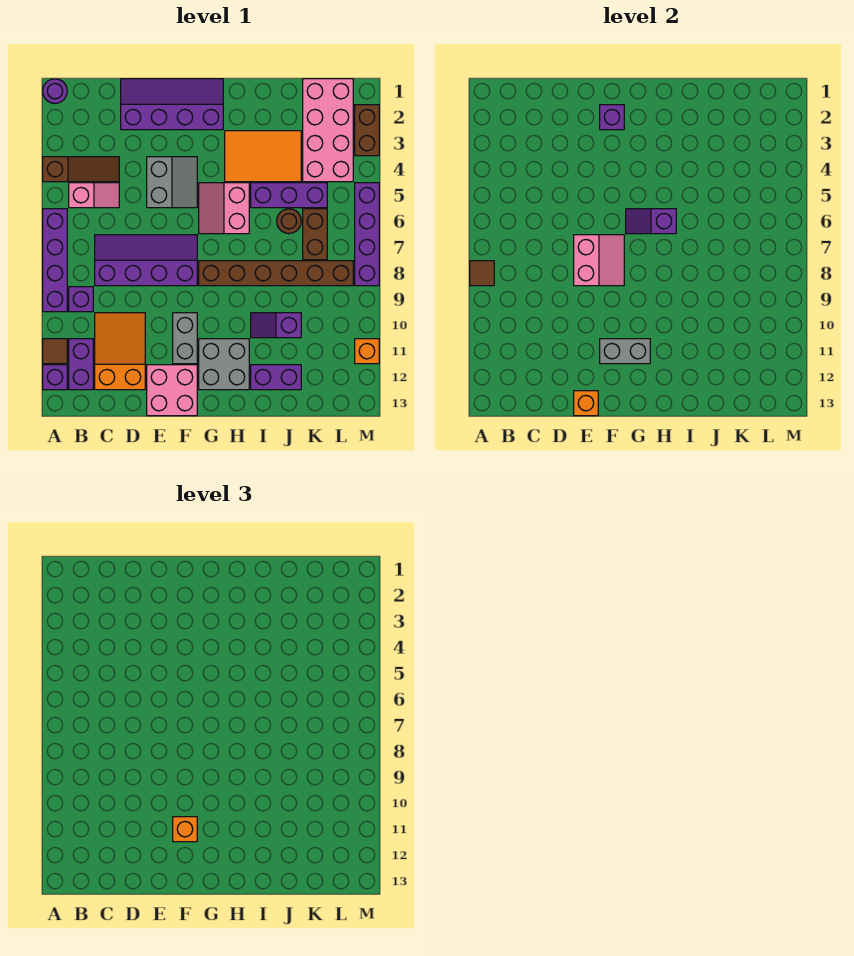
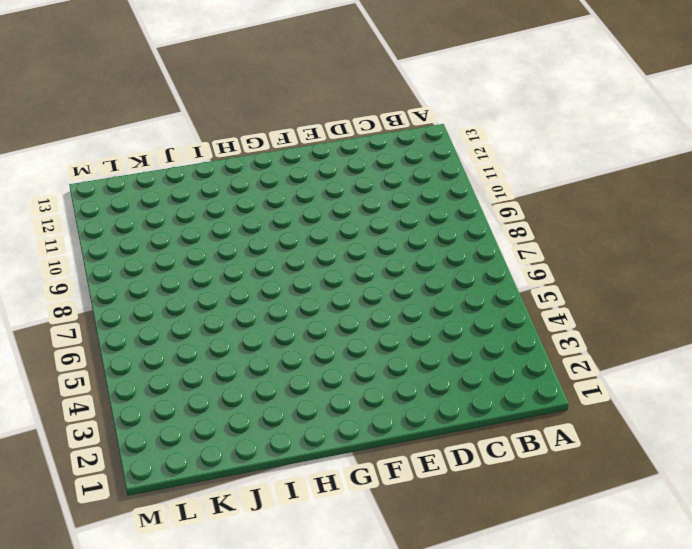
none -> purple round brick A1 level 1
none -> brown slope A4:C4 level 1 top A
none -> purple brick A6:A9 level 1
none -> brown tile A11 level 1

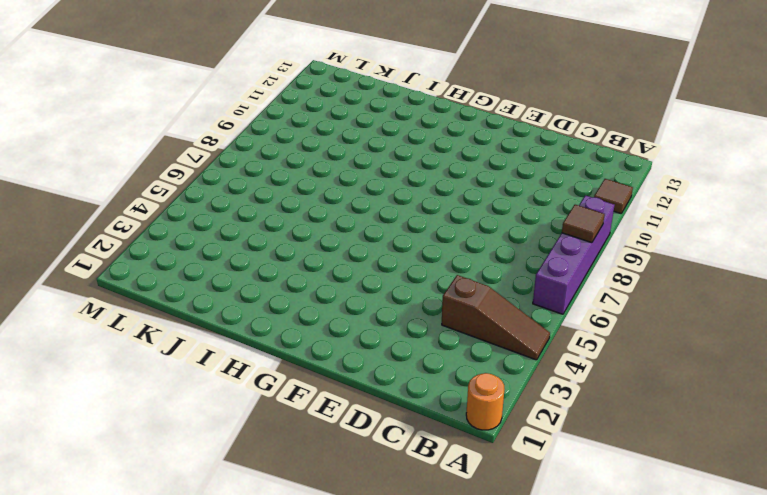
orange round brick A1 level 1 -> purple round brick A1 level 1
brown slope A4:C4 level 1 top C -> brown slope A4:C4 level 1 top A
none -> purple brick A12 level 1
none -> pink slope B5:C5 level 1 top B
none -> purple brick B9 level 1
none -> purple brick B11:B12 level 1

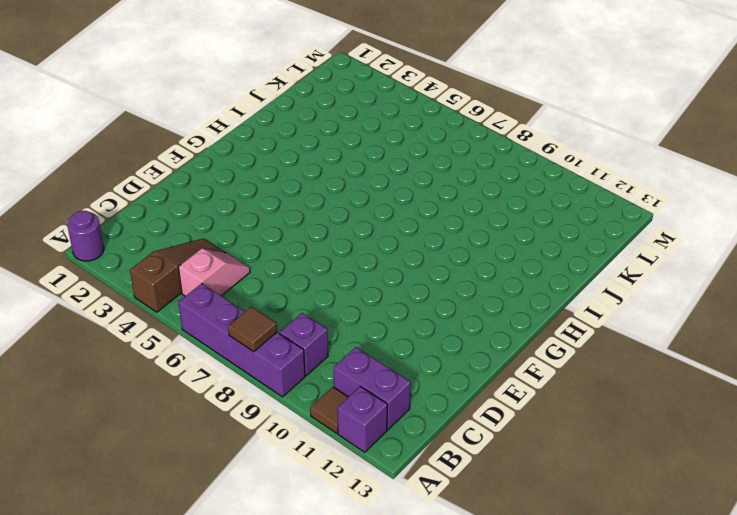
none -> purple slope C7:F8 level 1 top 8
none -> orange slope C10:D12 level 1 top 12
none -> purple slope D1:G2 level 1 top 2
none -> grey slope E4:F5 level 1 top E

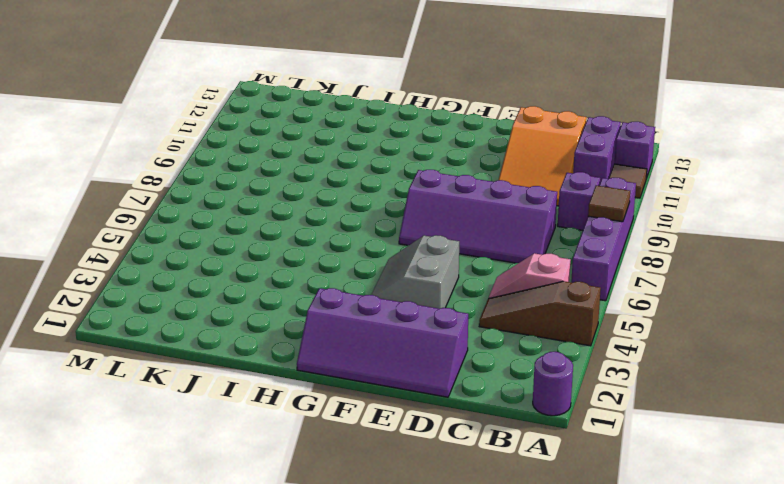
none -> pink brick E12:F13 level 1
none -> grey brick F10:F11 level 1
none -> pink slope G5:H6 level 1 top H
none -> brown brick G8:L8 level 1

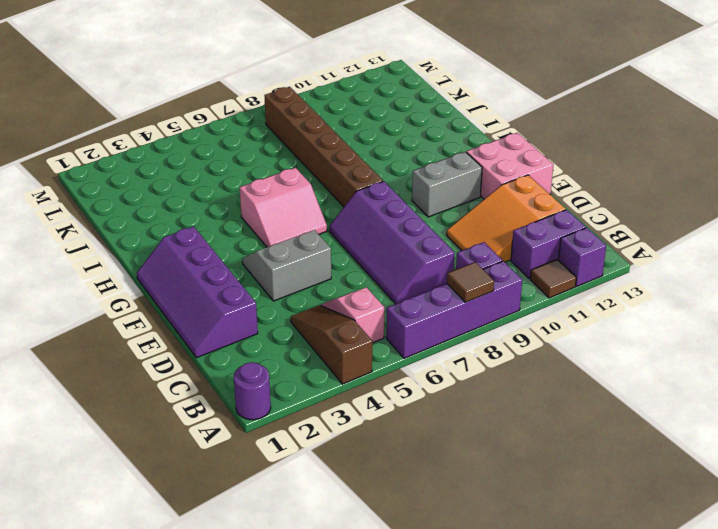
none -> grey brick G11:H12 level 1
none -> orange tile H3:J4 level 1
none -> purple brick I5:K5 level 1
none -> purple slope I10:J10 level 1 top J

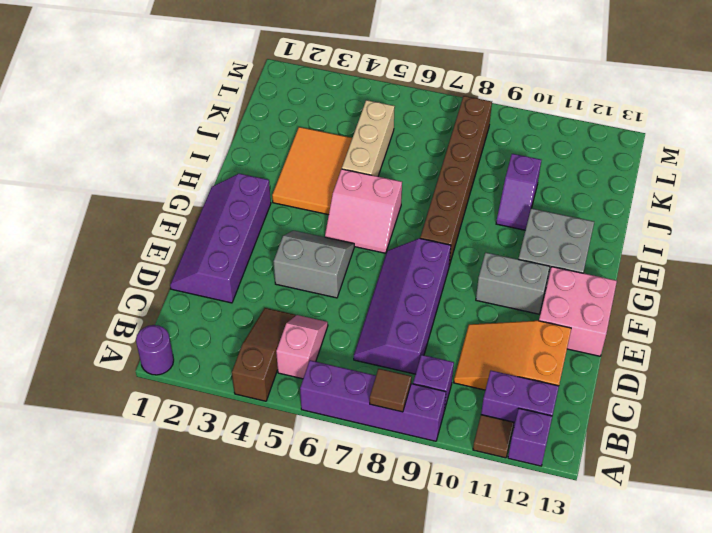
tan brick I5:K5 level 1 -> purple brick I5:K5 level 1
none -> purple brick I12:J12 level 1
none -> brown round brick J6 level 1
none -> pink brick K1:L4 level 1
none -> brown brick K6:K7 level 1

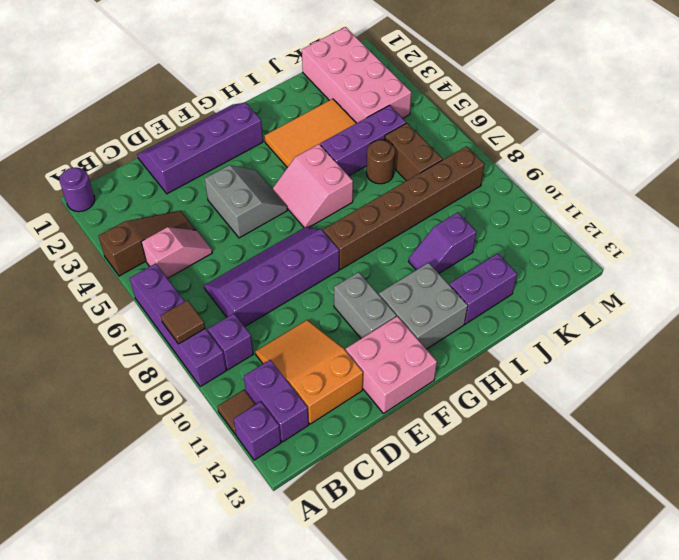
none -> brown brick M2:M3 level 1
none -> purple brick M5:M8 level 1
none -> orange brick M11 level 1
none -> pink slope E7:F8 level 2 top E

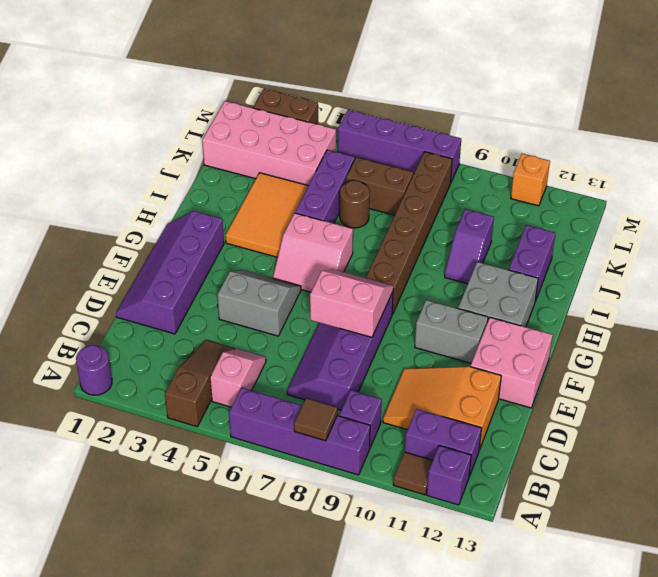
none -> orange brick E13 level 2
none -> purple brick F2 level 2
none -> grey brick F11:G11 level 2
none -> purple slope G6:H6 level 2 top H

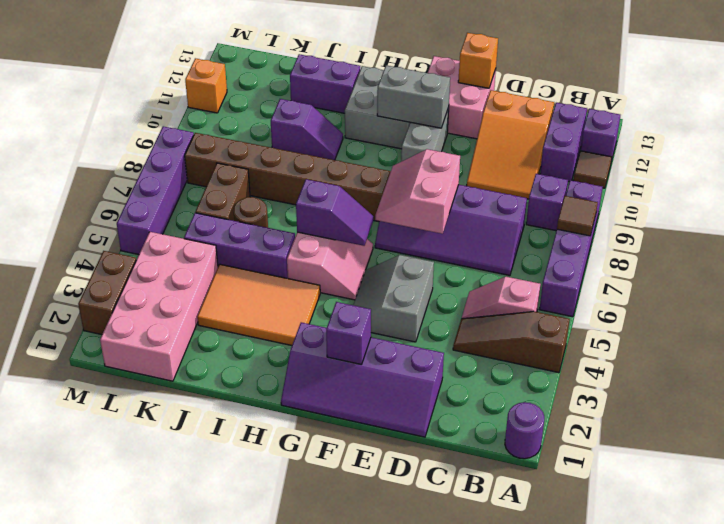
none -> orange brick F11 level 3

